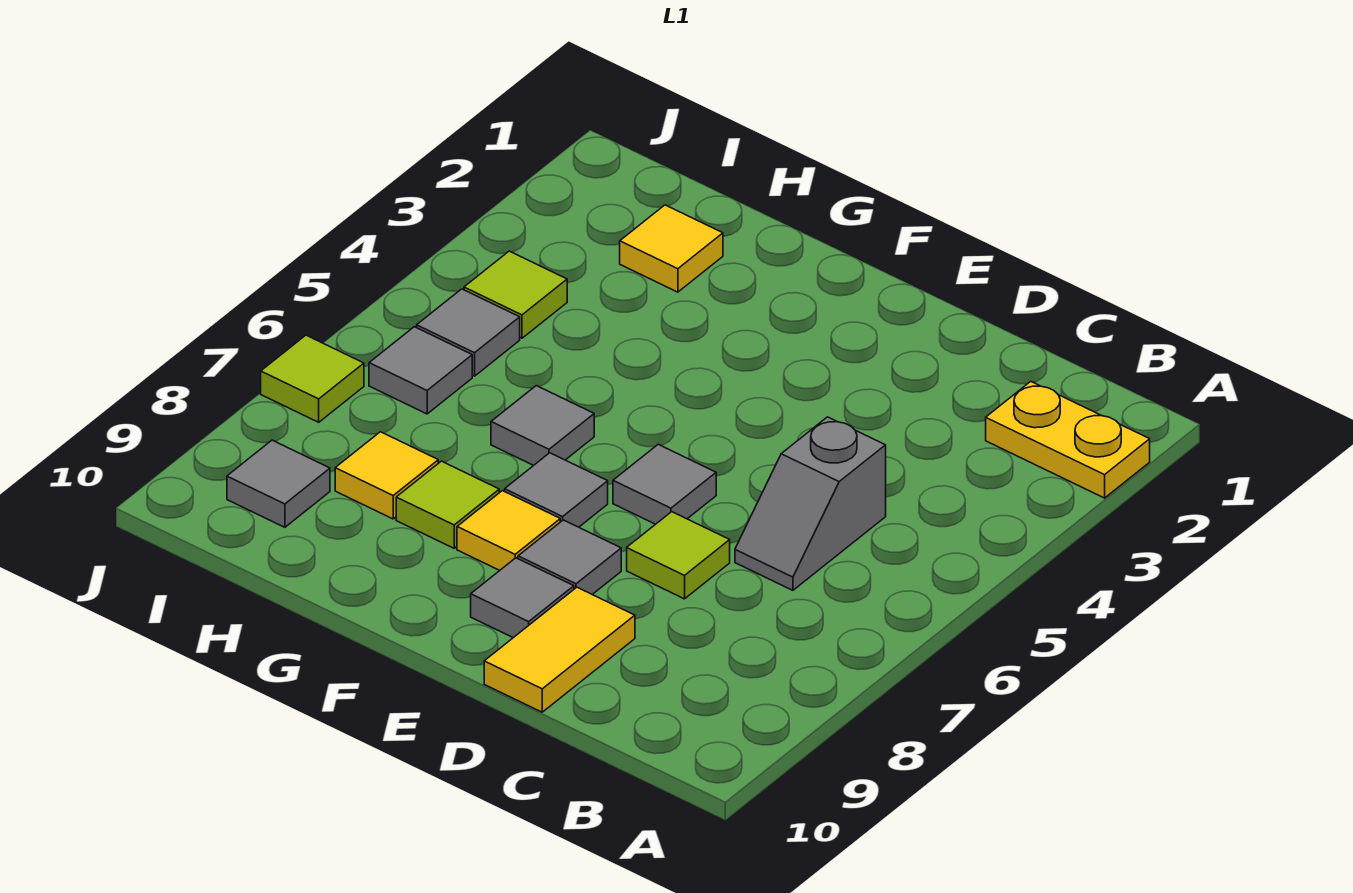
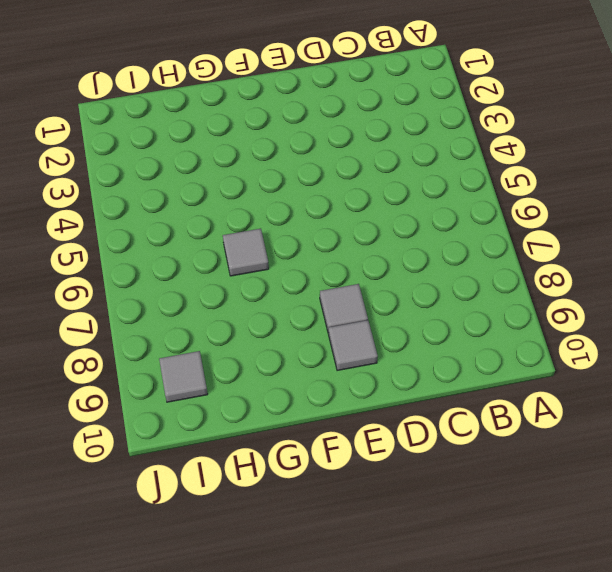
none -> yellow plate A2:B2 level 1
none -> grey slope C5:C6 level 1 top 5
none -> lime tile D7 level 1

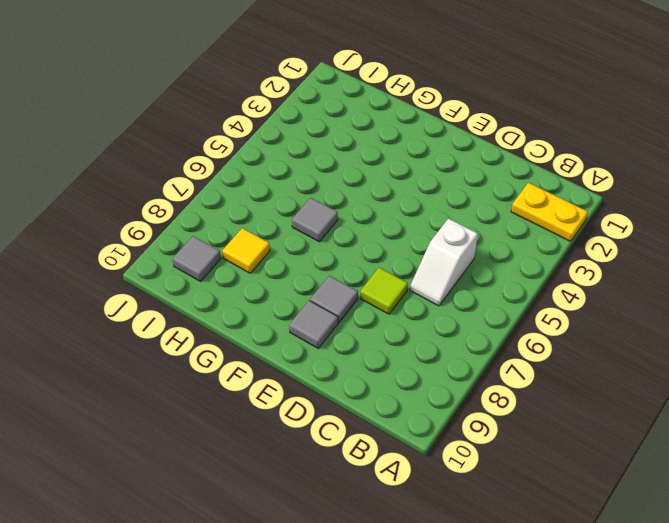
white slope C5:C6 level 1 top 5 -> grey slope C5:C6 level 1 top 5
none -> yellow tile D9:D10 level 1
none -> grey tile E6 level 1
none -> grey tile F7 level 1

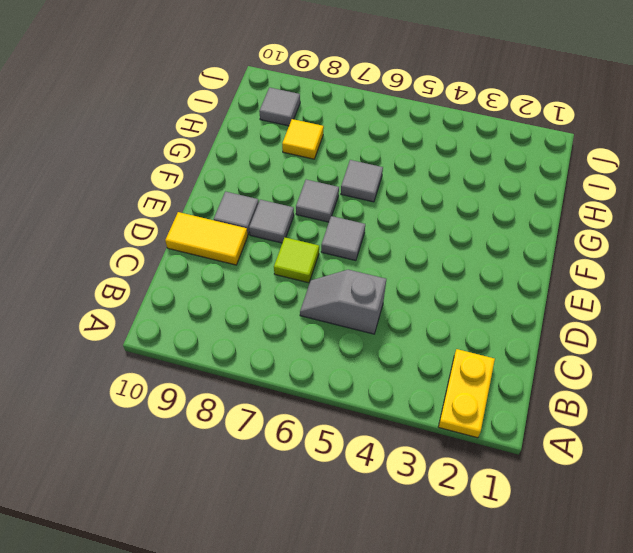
none -> yellow tile F8 level 1
none -> lime tile G8 level 1
none -> yellow tile H2 level 1

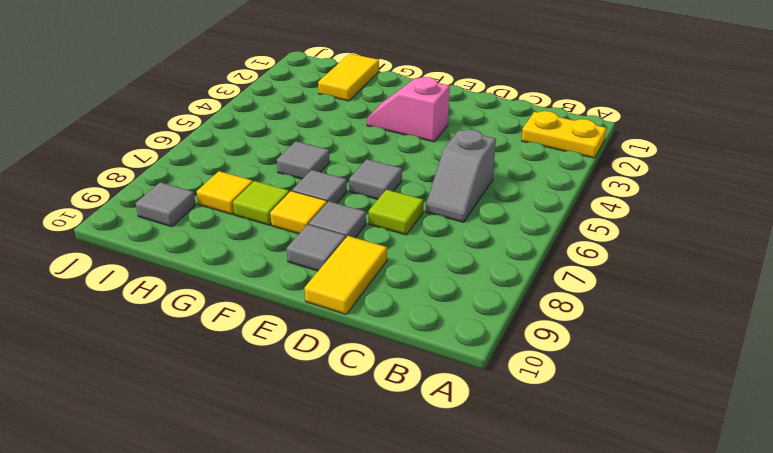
pink slope E3:F3 level 1 top E -> none
yellow tile H1:H2 level 1 -> yellow tile H2 level 1
none -> lime tile I4 level 1
none -> grey tile I5 level 1
none -> grey tile I6 level 1

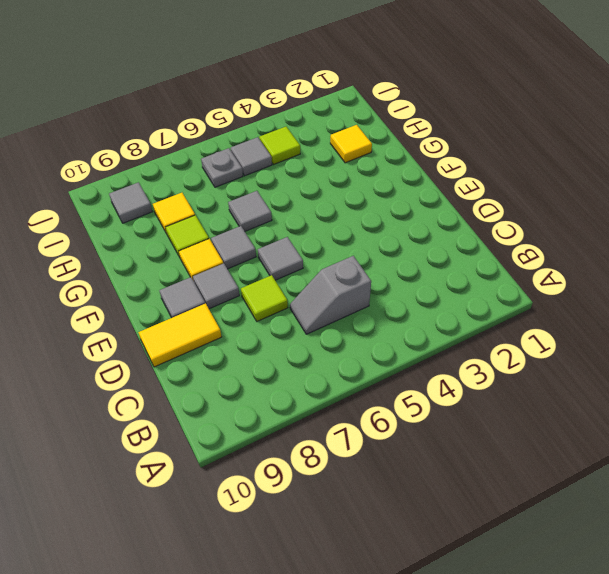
grey plate I6 level 1 -> grey tile I6 level 1
none -> yellow plate A2:B2 level 1
none -> lime tile J7 level 1

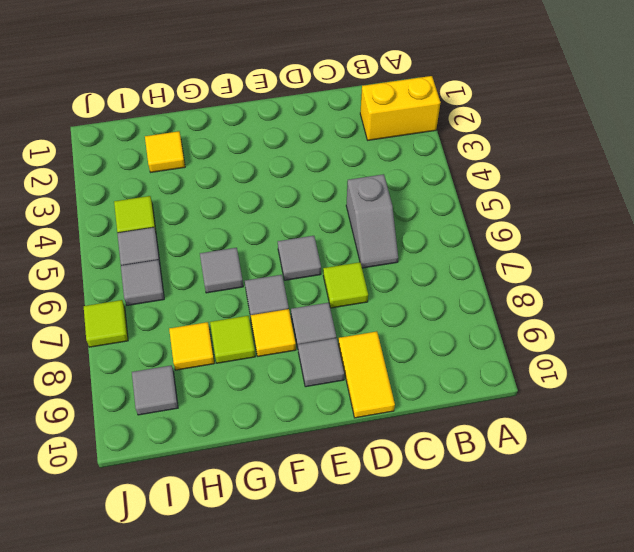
yellow brick A2:B2 level 1 -> yellow plate A2:B2 level 1

